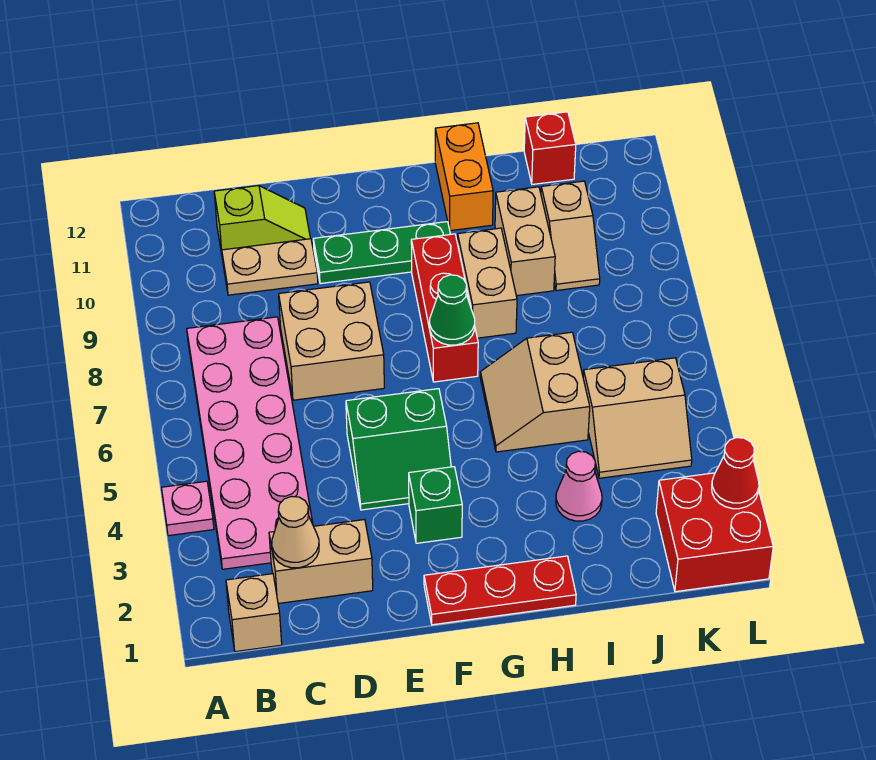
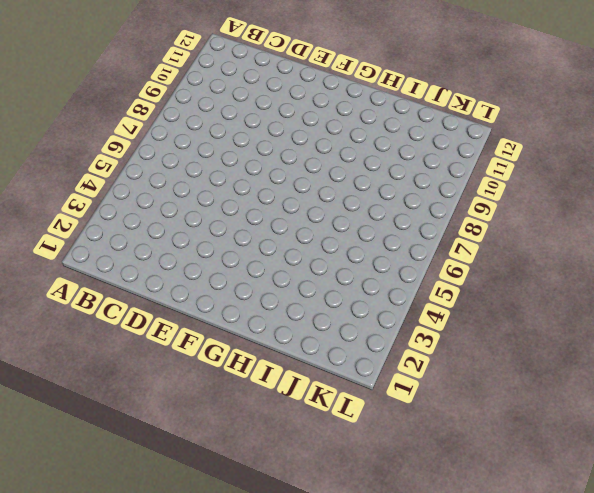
none -> pink plate A4 level 1
none -> tan brick B1 level 1
none -> pink plate B3:C8 level 1

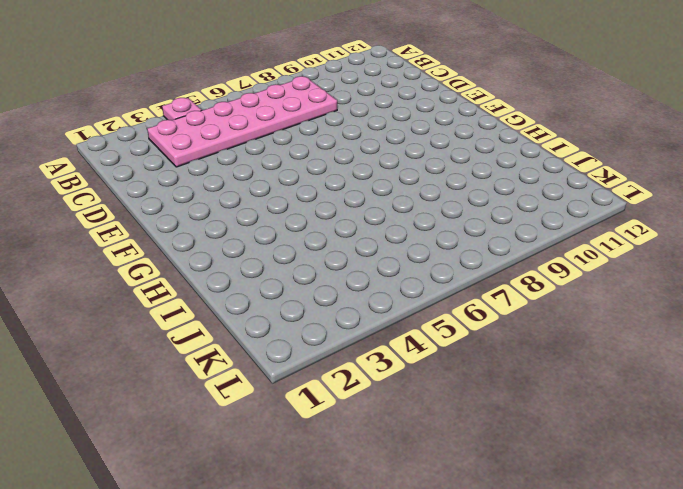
none -> tan brick B1 level 1
none -> tan brick C2:D2 level 1
none -> tan plate C10:D10 level 1

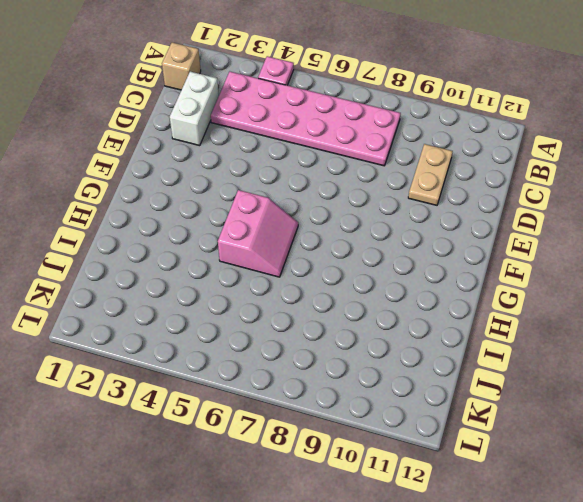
white brick C2:D2 level 1 -> tan brick C2:D2 level 1
pink slope G5:H6 level 1 top 5 -> tan slope H5:I6 level 1 top I
none -> lime slope C11:D11 level 1 top C
none -> tan brick D7:E8 level 1
none -> green slope E4:F5 level 1 top 5

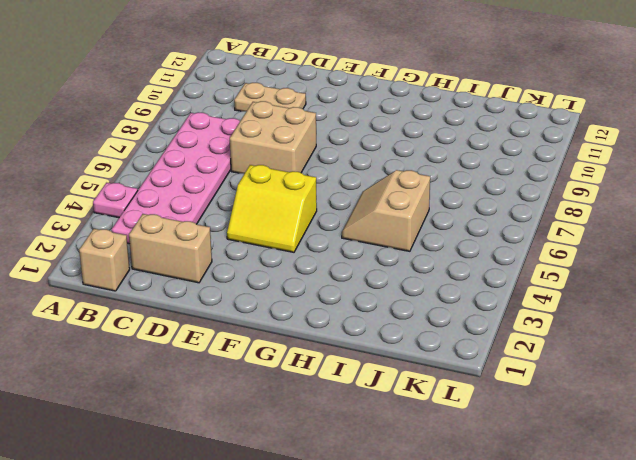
yellow slope E4:F5 level 1 top 5 -> green slope E4:F5 level 1 top 5
none -> lime slope C11:D11 level 1 top C
none -> green plate E10:G10 level 1
none -> red plate F1:H1 level 1

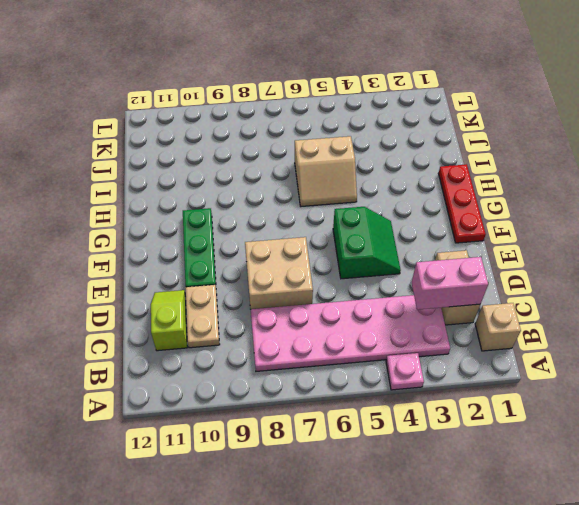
pink brick C2:C3 level 2 -> tan cone C2 level 2
none -> green brick F3 level 1
none -> red brick G7:G9 level 1
none -> tan brick H8:H9 level 1

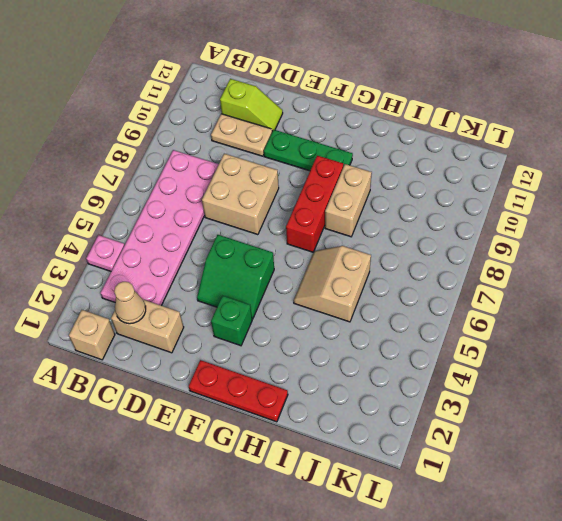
none -> orange brick H11:H12 level 1
none -> pink cone I3 level 1
none -> tan brick I9:I10 level 1

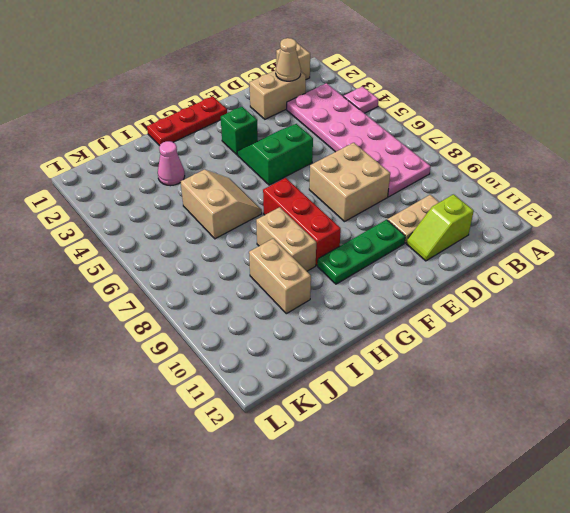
none -> orange brick H11:H12 level 1
none -> tan slope J4:K5 level 1 top 5
none -> tan slope J9:J10 level 1 top 10

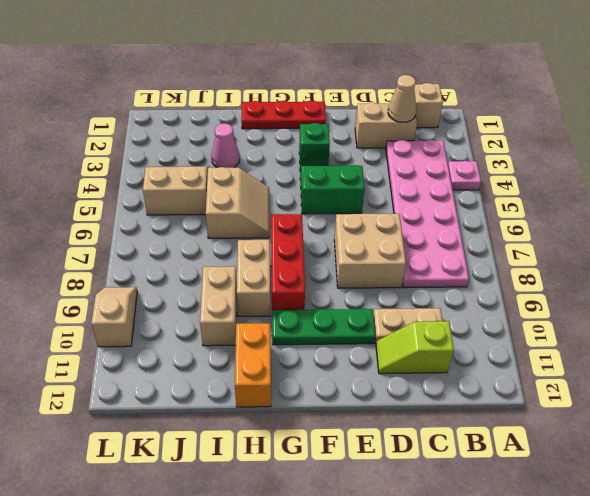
tan slope L9:L10 level 1 top 10 -> tan slope J9:J10 level 1 top 10
none -> red brick J12 level 1
none -> red brick K1:L2 level 1
none -> green cone G7 level 2

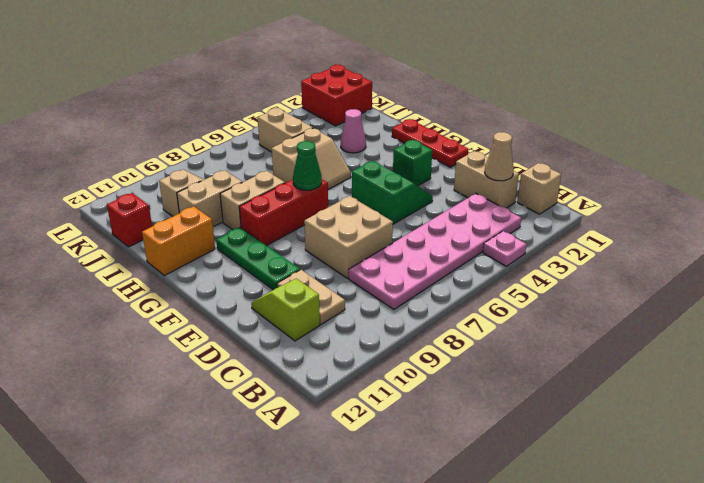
none -> red cone L2 level 2

